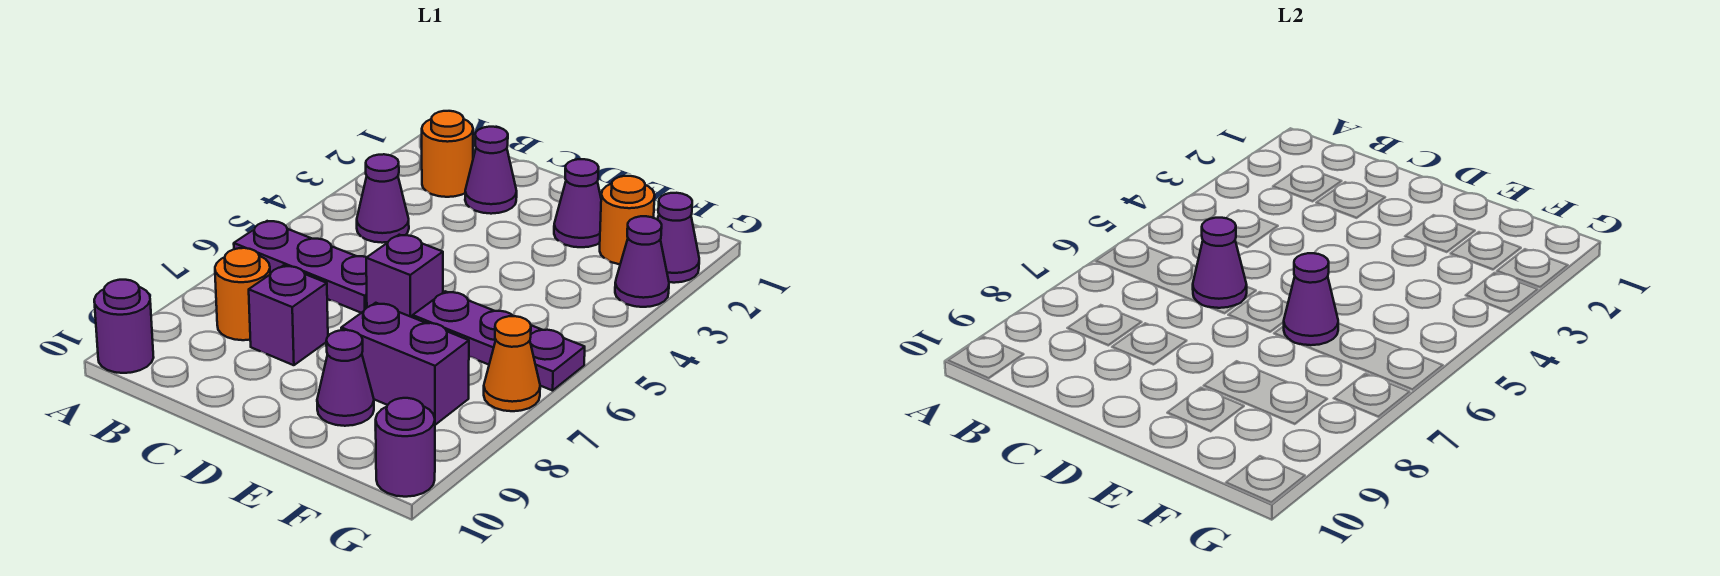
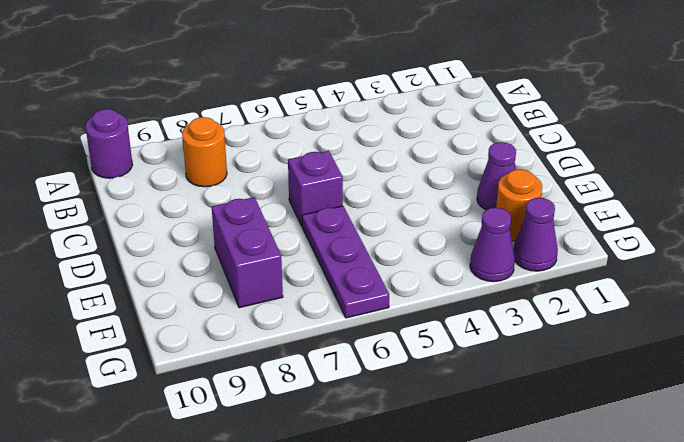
none -> purple plate A6:C6 level 1
none -> orange round brick B2 level 1
none -> purple cone B4 level 1

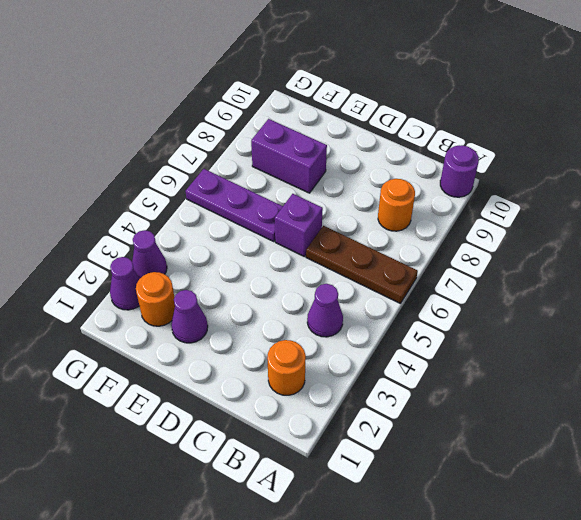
brown plate A6:C6 level 1 -> purple plate A6:C6 level 1
none -> purple cone C2 level 1
none -> purple brick C8 level 1
none -> purple cone E9 level 1

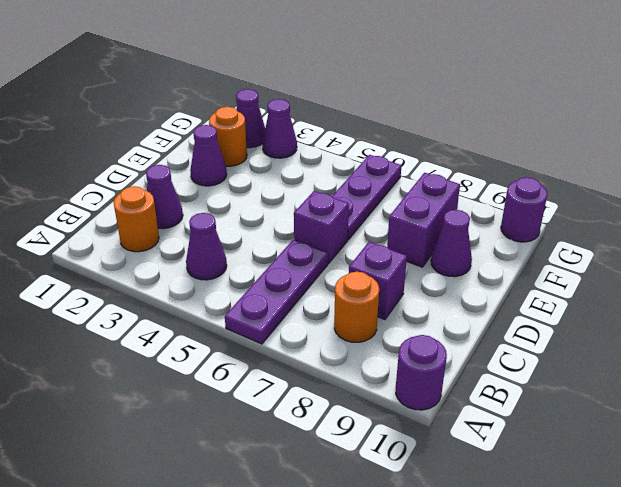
none -> orange cone G7 level 1
none -> purple cone C6 level 2
none -> purple cone E6 level 2

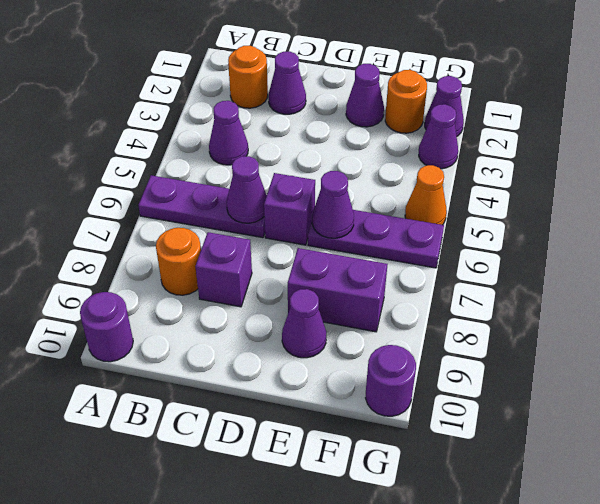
orange cone G5 level 1 -> orange cone G7 level 1

